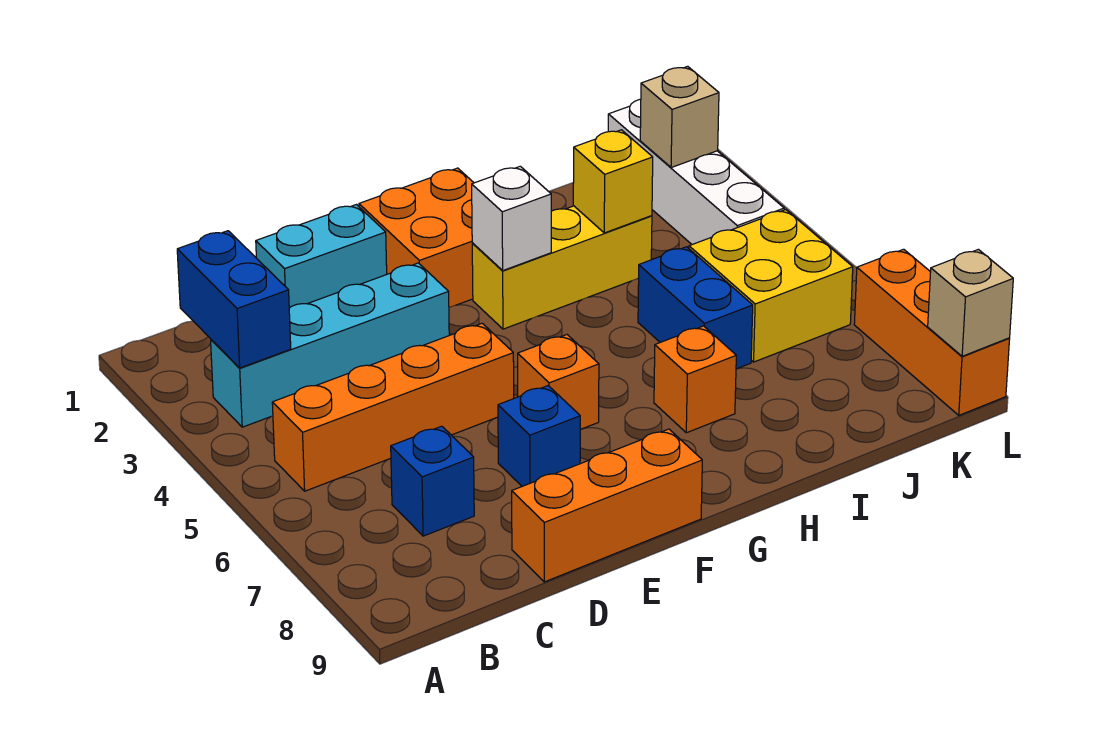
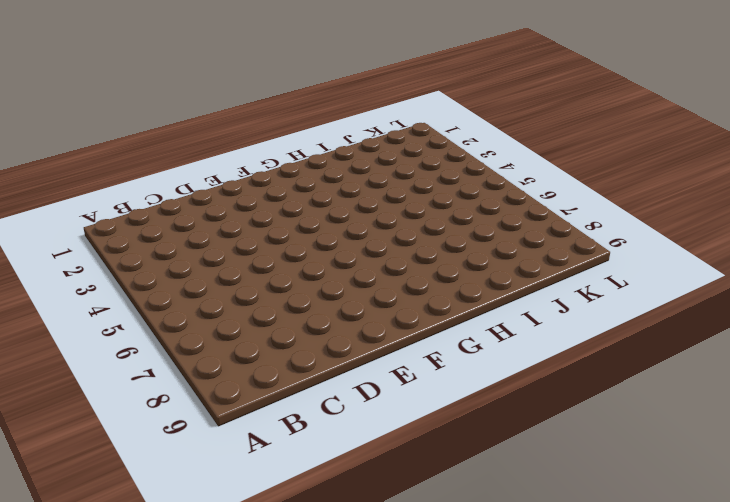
none -> cyan brick B3:E3 level 1
none -> orange brick B5:E5 level 1
none -> blue brick C7 level 1

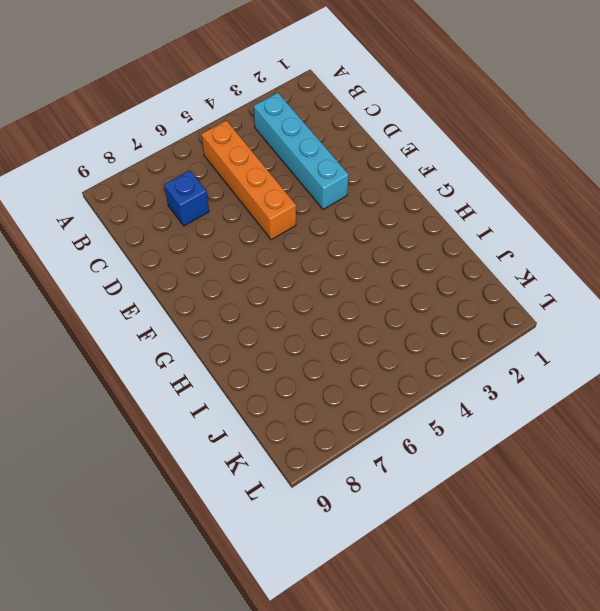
none -> cyan brick D1:E1 level 1
none -> orange brick D9:F9 level 1
none -> blue brick E7 level 1

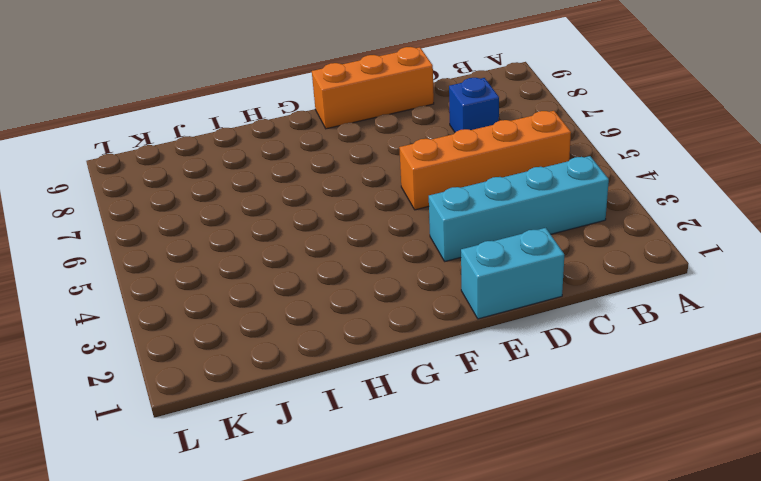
none -> blue brick E7 level 1
none -> orange brick F1:G2 level 1
none -> orange brick F6 level 1

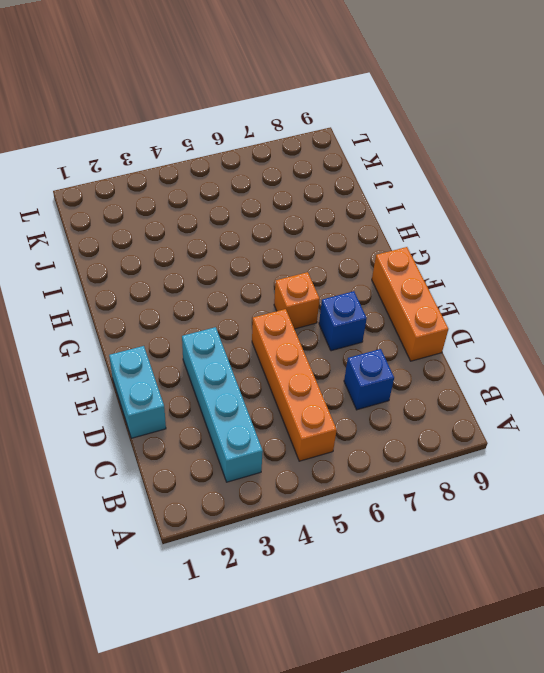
none -> orange brick F1:G2 level 1
none -> yellow brick G3:I3 level 1
none -> orange brick H7 level 1

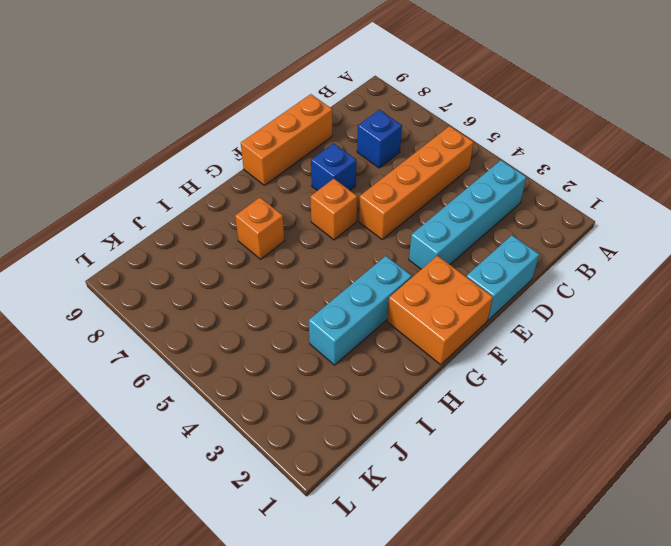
cyan brick G3:I3 level 1 -> yellow brick G3:I3 level 1
none -> blue brick I5:I6 level 1
none -> yellow brick J5:K6 level 1
none -> white brick K1:K4 level 1

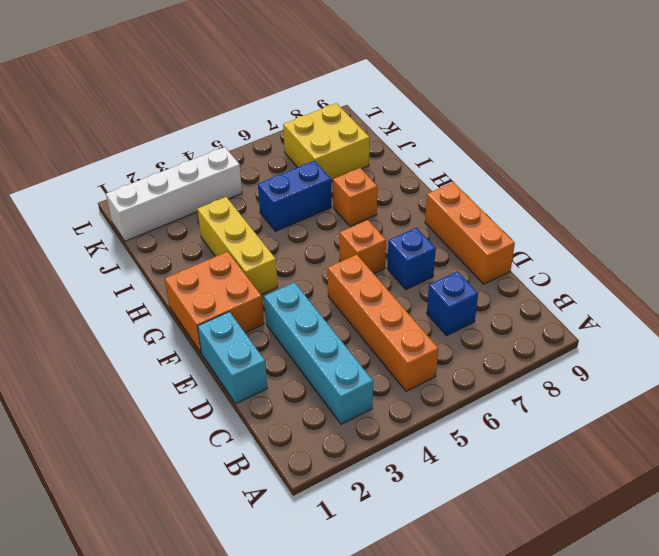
yellow brick J7:K8 level 1 -> yellow brick J5:K6 level 1
none -> orange brick L7:L9 level 1
none -> blue brick B2:B3 level 2
none -> white brick G3 level 2

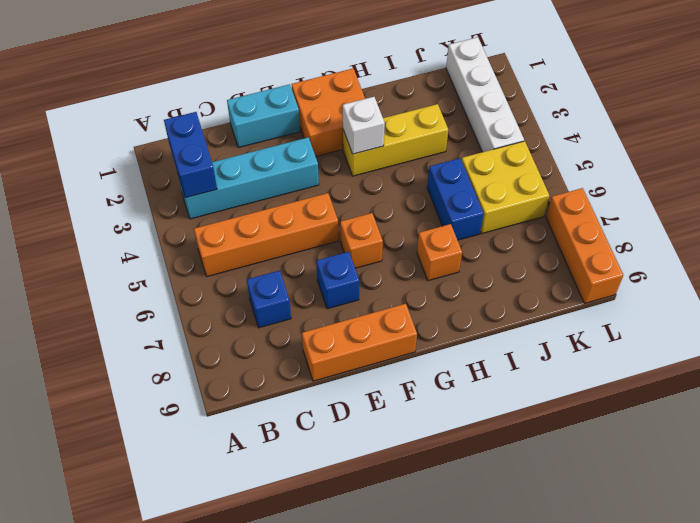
none -> yellow brick I3 level 2
none -> tan brick K2 level 2
none -> tan brick L9 level 2

